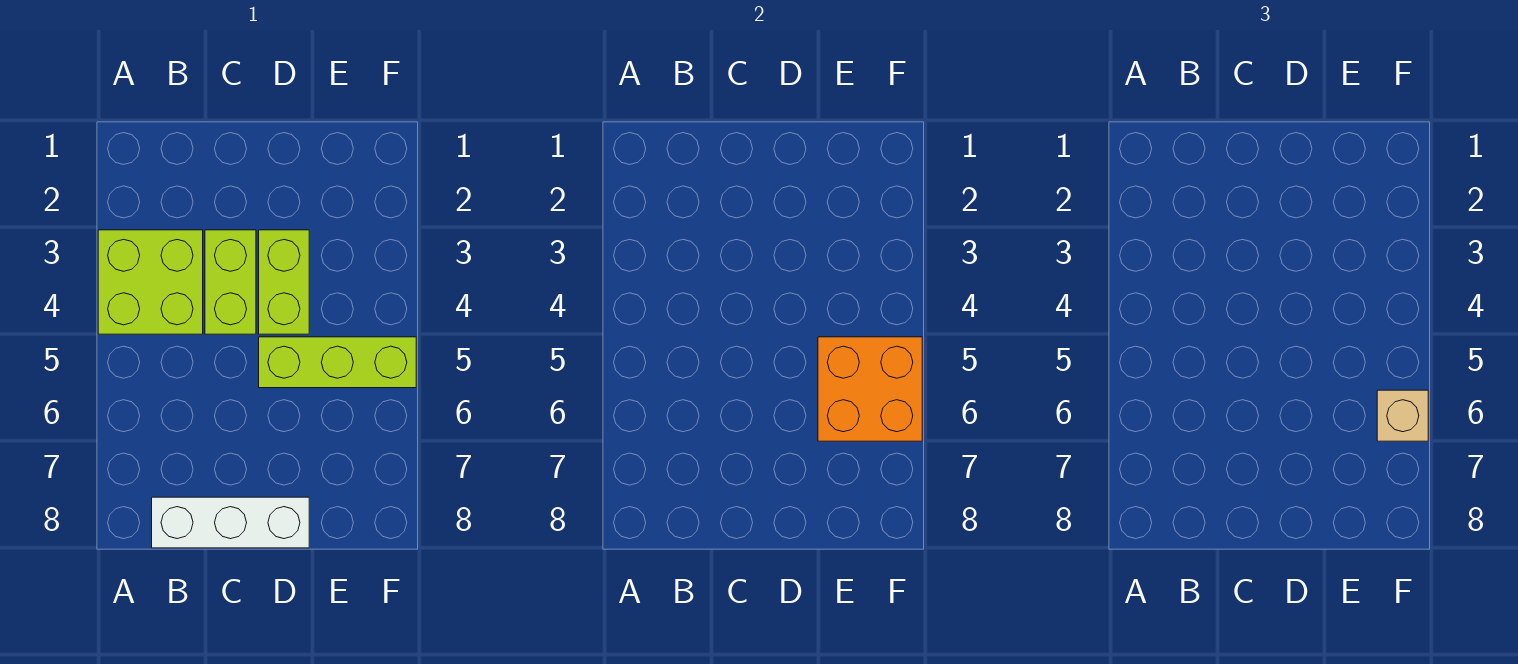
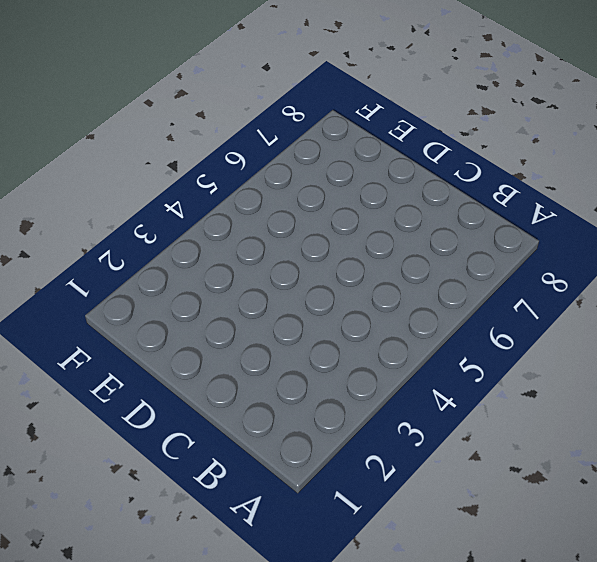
none -> lime brick A3:B4 level 1
none -> white brick B8:D8 level 1

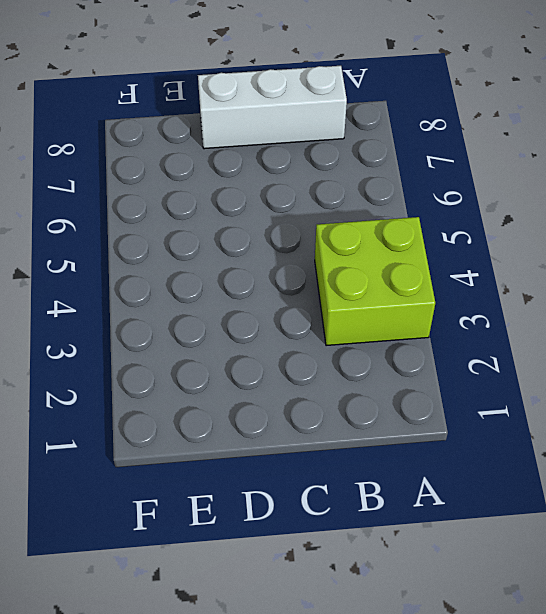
none -> lime brick C3:C4 level 1
none -> lime brick D3:D4 level 1

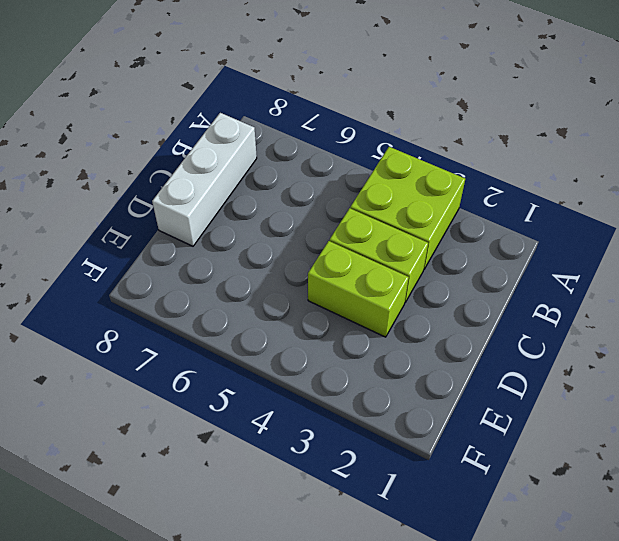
none -> lime brick D5:F5 level 1
none -> orange brick E5:F6 level 2

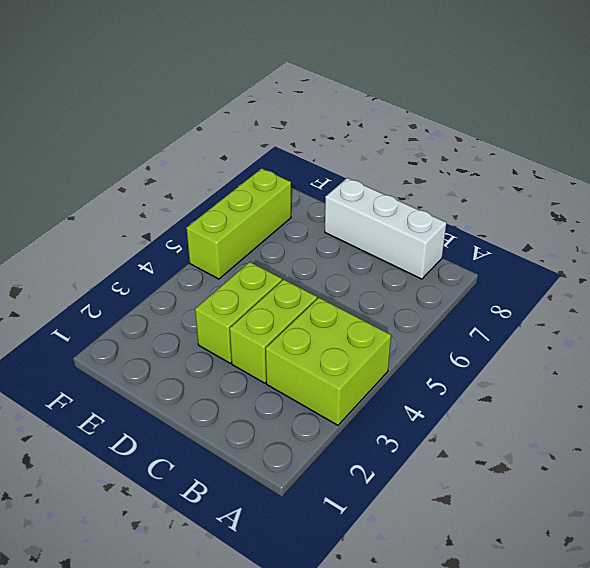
lime brick F5:F7 level 1 -> lime brick D5:F5 level 1
none -> orange brick E5:F6 level 2
none -> tan brick F6 level 3

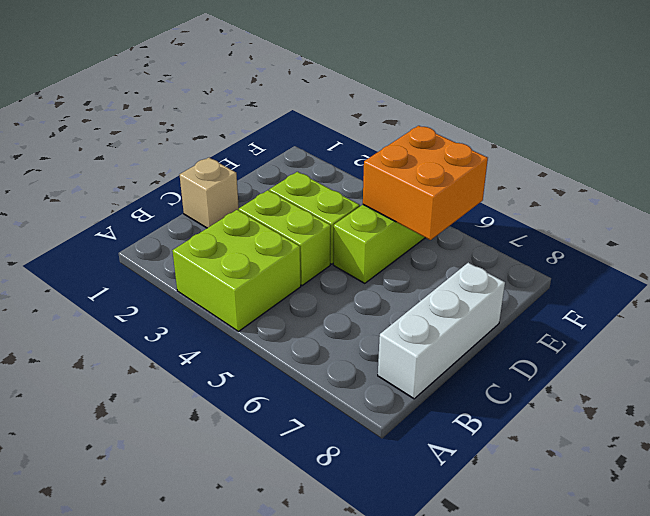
tan brick C1 level 1 -> tan brick F6 level 3

